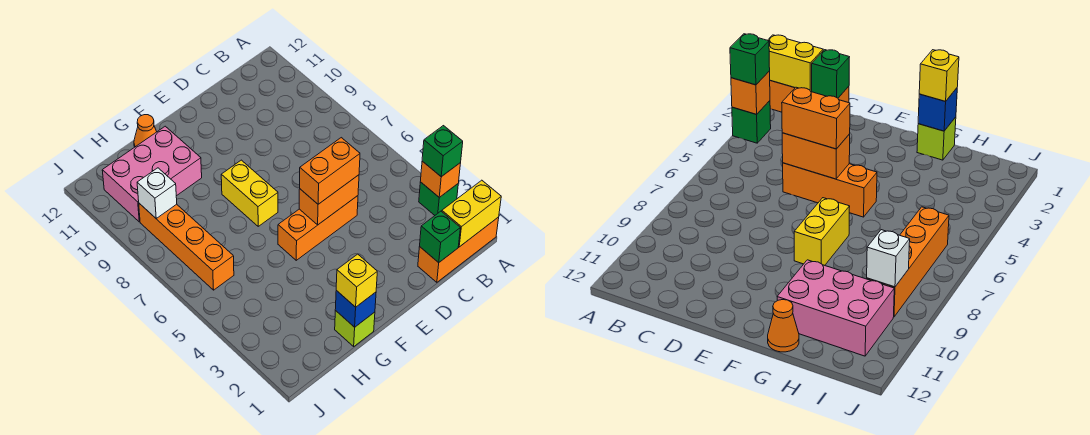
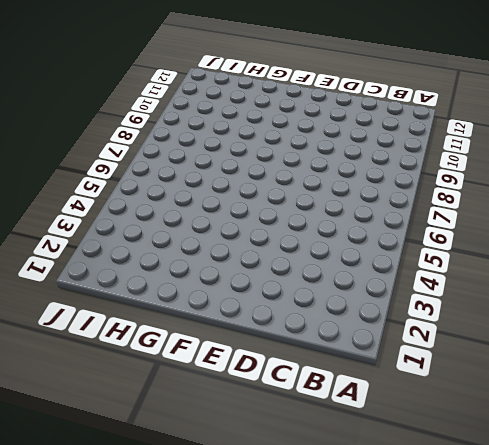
none -> orange brick A1:C1 level 1
none -> green brick A3 level 1
none -> orange brick D5:F5 level 1

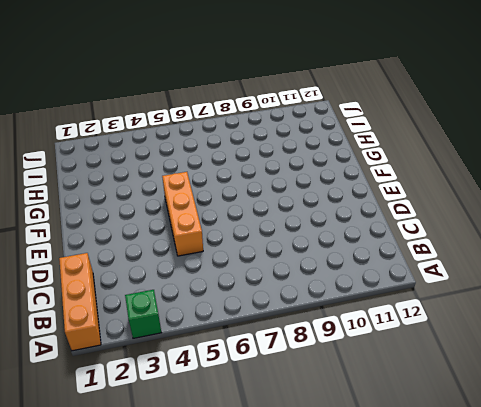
none -> yellow brick F7:F8 level 1
none -> lime brick G1 level 1
none -> pink brick G10:I11 level 1

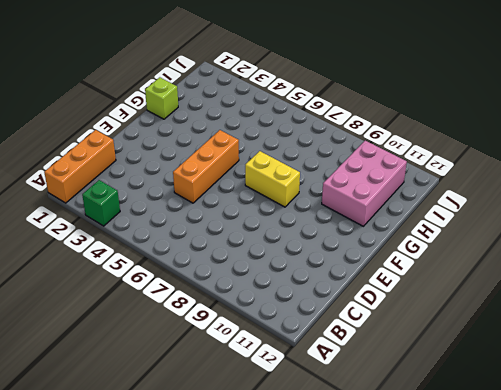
none -> orange cone G12 level 1
none -> orange brick I6:I9 level 1
none -> yellow brick A1:B1 level 2

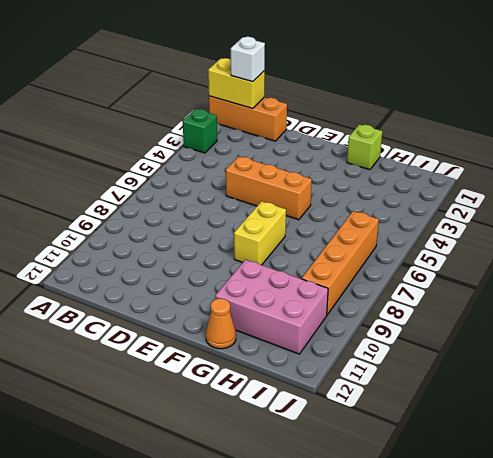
white brick B1 level 3 -> white brick I9 level 2
none -> orange brick A3 level 2
none -> green brick C1 level 2
none -> orange brick D5:E5 level 2

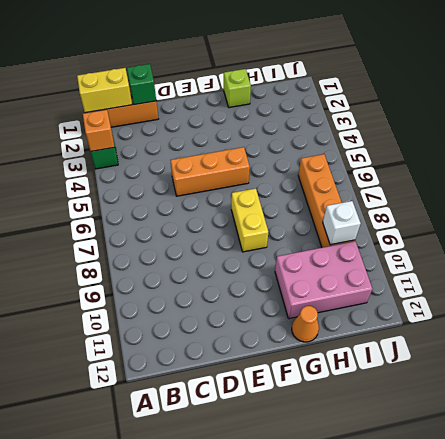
none -> orange brick D5:E5 level 2
none -> blue brick G1 level 2
none -> green brick A3 level 3

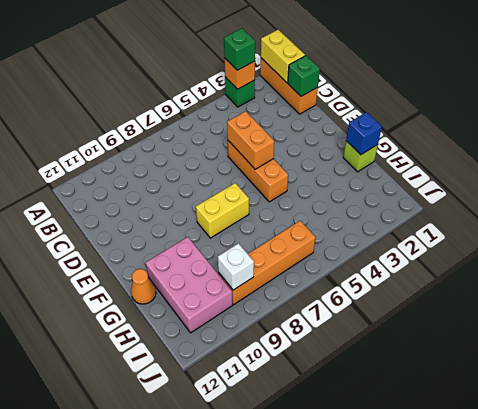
none -> orange brick D5:E5 level 3
none -> yellow brick G1 level 3

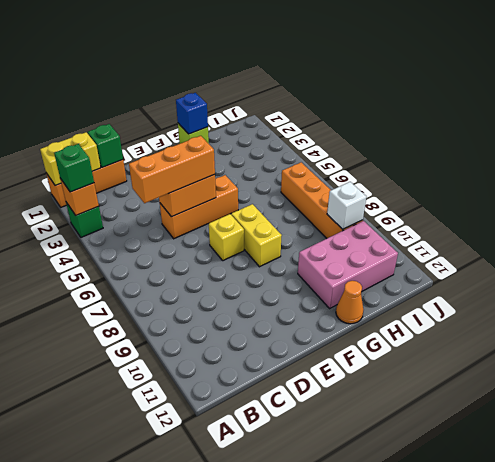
orange brick C5:E5 level 3 -> orange brick D5:E5 level 3
yellow brick E7 level 1 -> yellow brick G1 level 3

